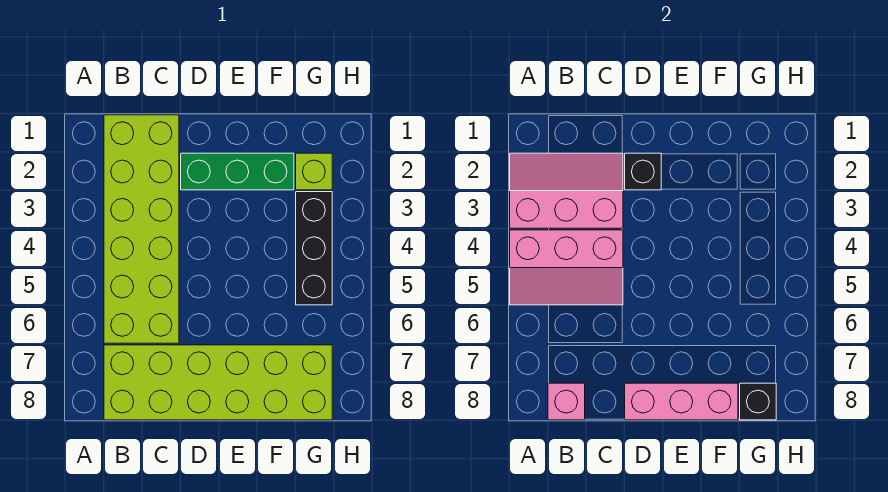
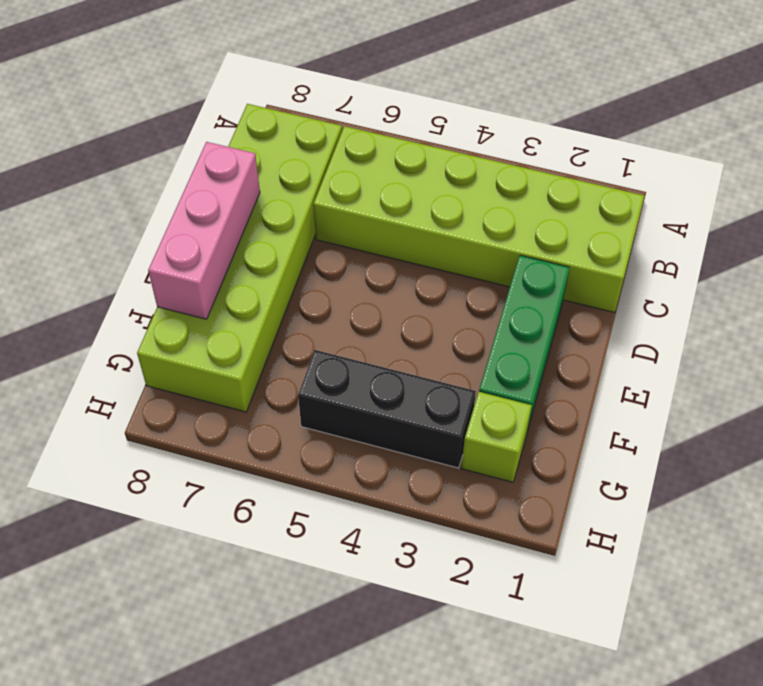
none -> pink slope A2:C3 level 2 top 3
none -> pink slope A4:C5 level 2 top 4

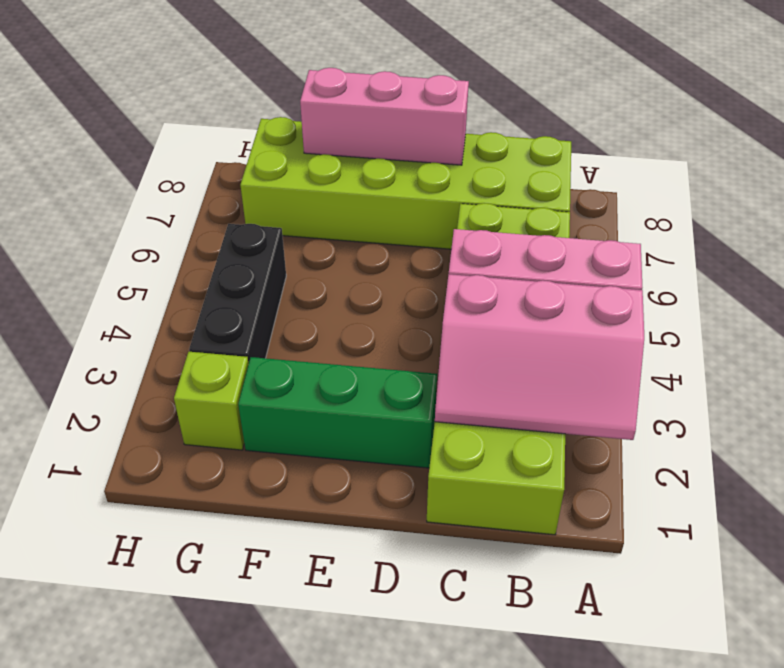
none -> pink brick B8 level 2
none -> black brick D2 level 2

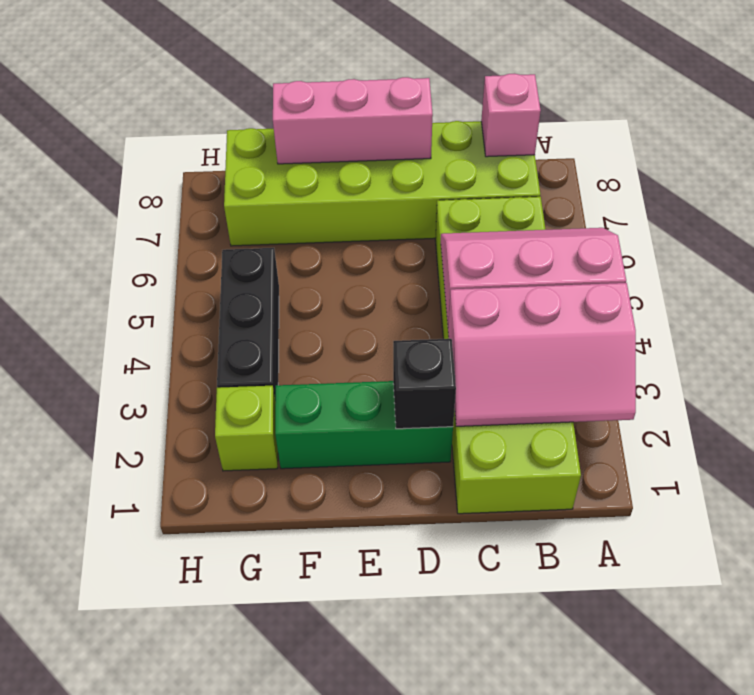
none -> black brick G8 level 2

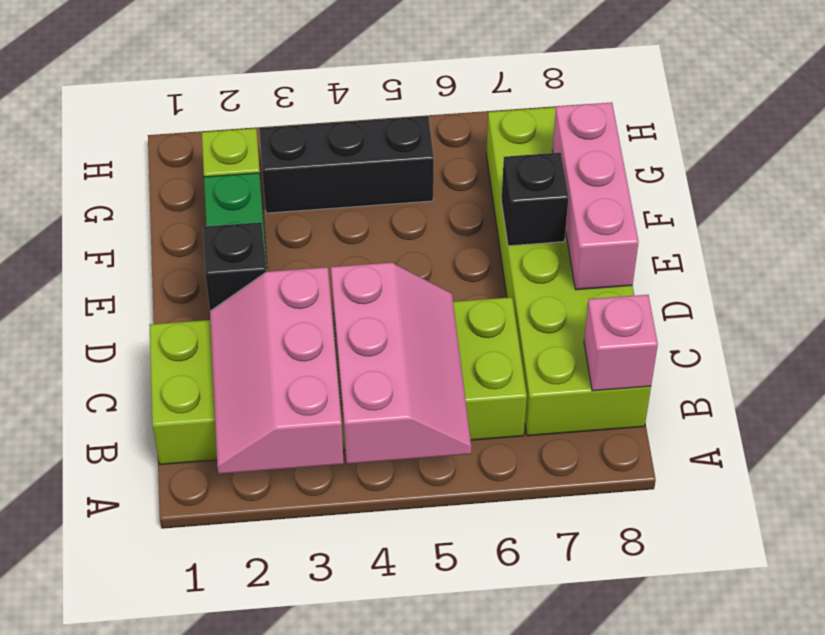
black brick E7 level 2 -> black brick G8 level 2

